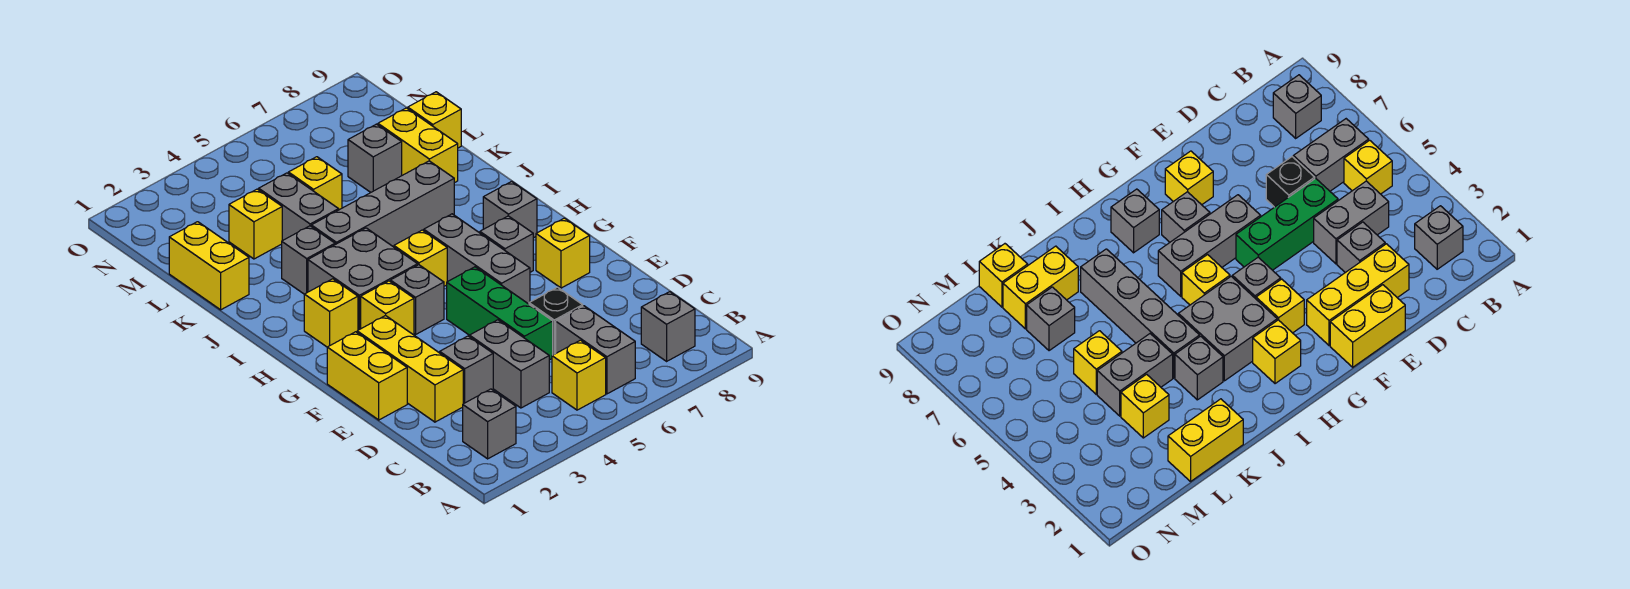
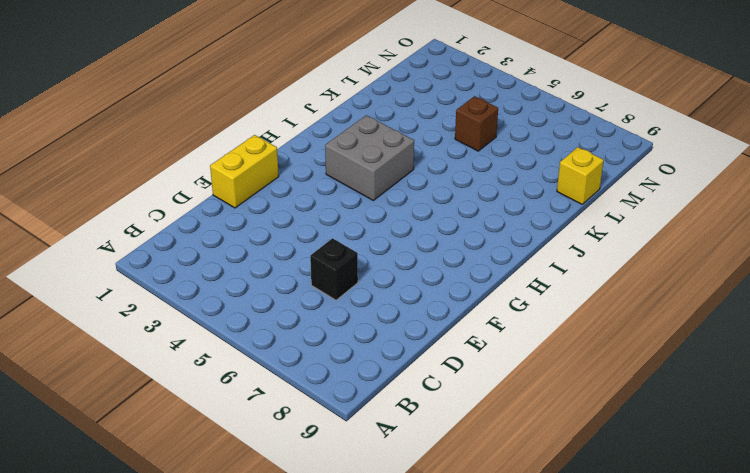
brown brick L5 level 1 -> yellow brick L5 level 1
none -> grey brick B2 level 1
none -> yellow brick B5 level 1
none -> grey brick B6:C6 level 1

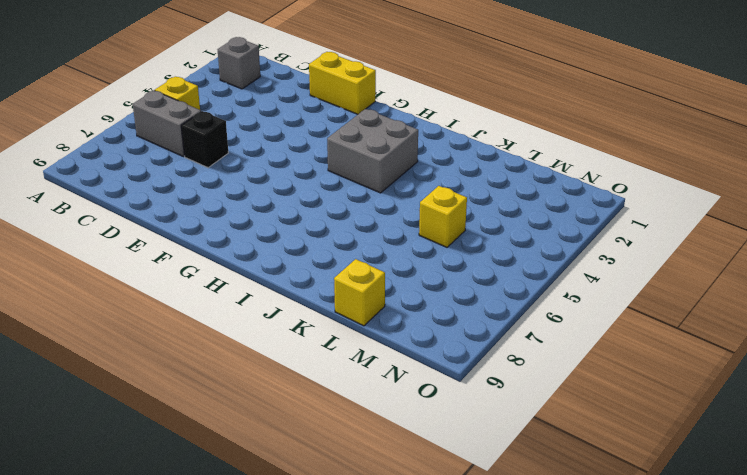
none -> grey brick B8 level 1
none -> grey brick C4:D4 level 1
none -> yellow brick D2:F2 level 1

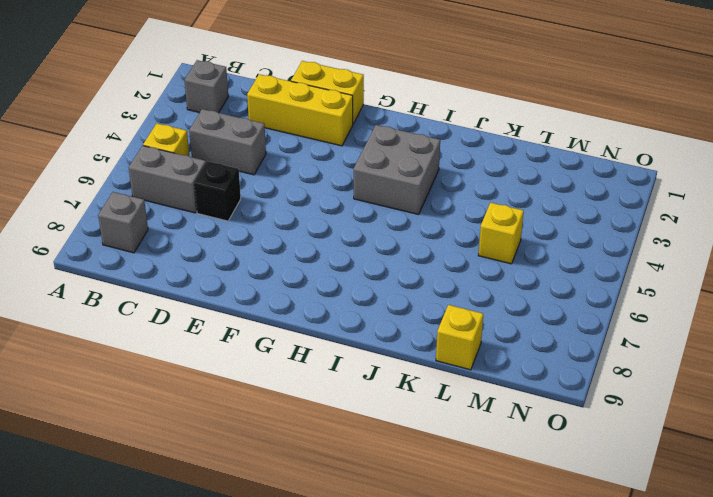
none -> grey brick D3 level 1
none -> green brick D5:F5 level 1
none -> grey brick F6:H6 level 1

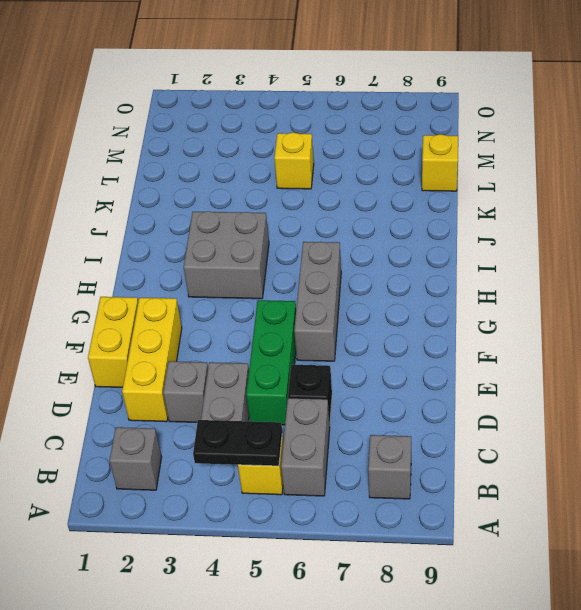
black plate B4:B5 level 2 -> none
none -> yellow brick F8 level 1
none -> yellow brick G3 level 1
none -> grey brick G4 level 1

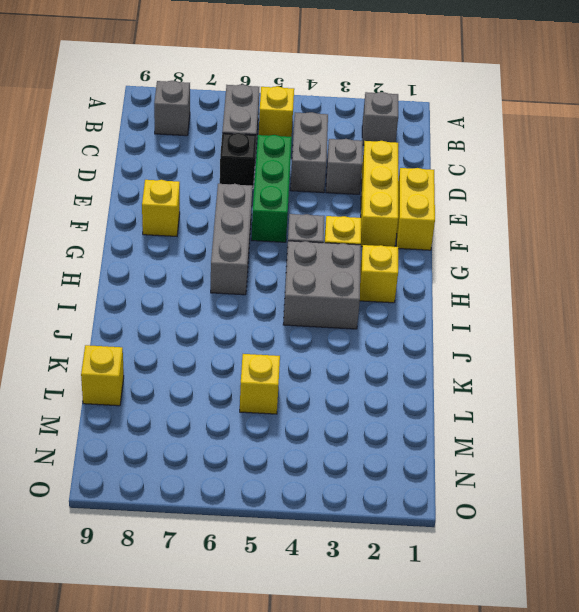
none -> grey brick G7 level 1
none -> yellow brick H5 level 1
none -> grey brick H8 level 1

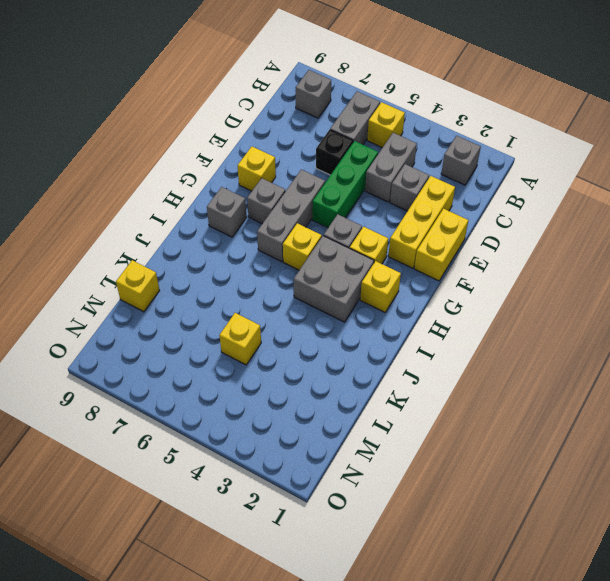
none -> grey brick J3 level 1
none -> grey brick J4:J7 level 1
none -> yellow brick K1:L1 level 1

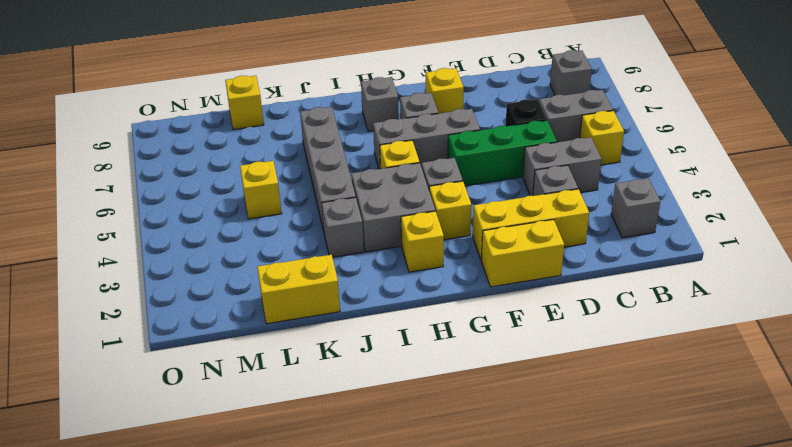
none -> grey brick K4:L4 level 1
none -> yellow brick K8:L8 level 1
none -> yellow brick L3 level 1

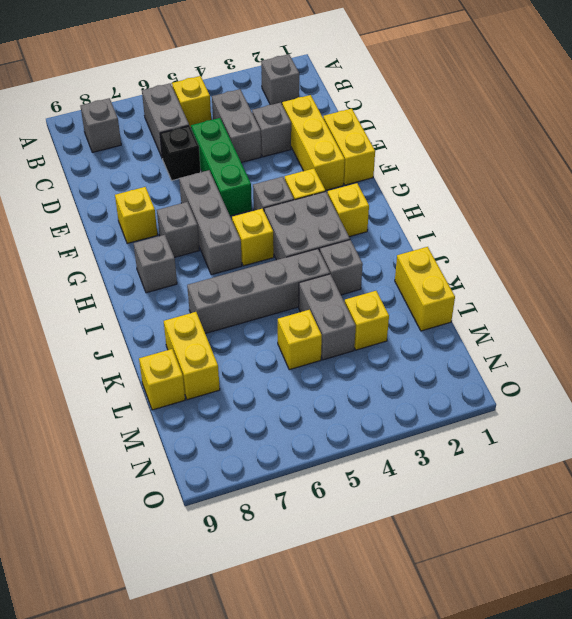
none -> grey brick L7 level 1

